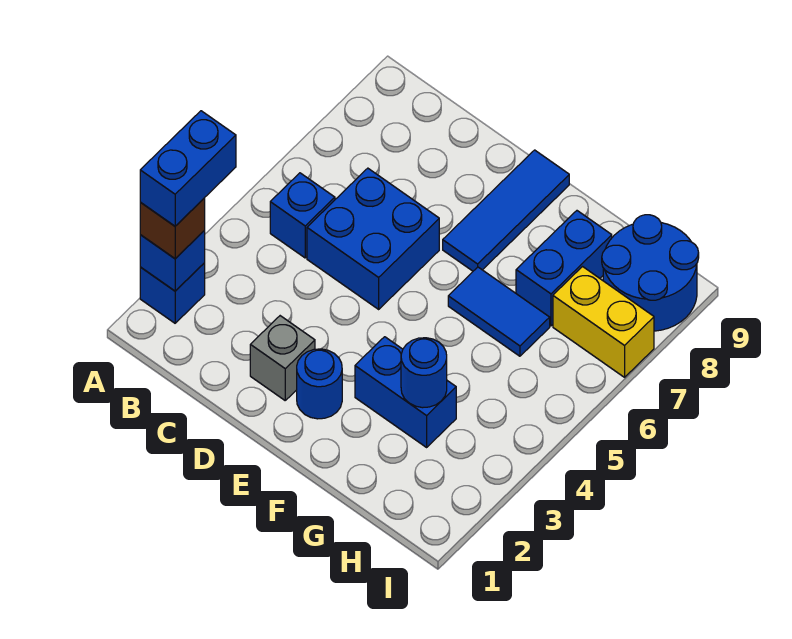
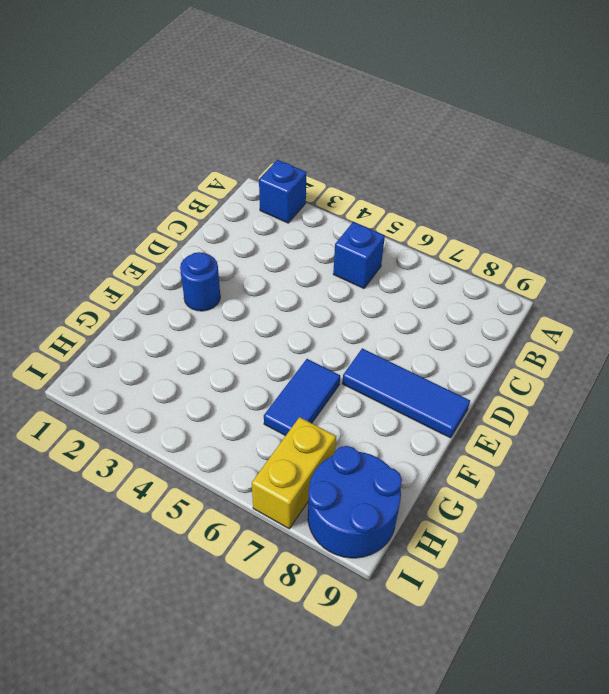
none -> blue brick C5:D6 level 1
none -> grey brick D2 level 1
none -> blue brick F3:G3 level 1

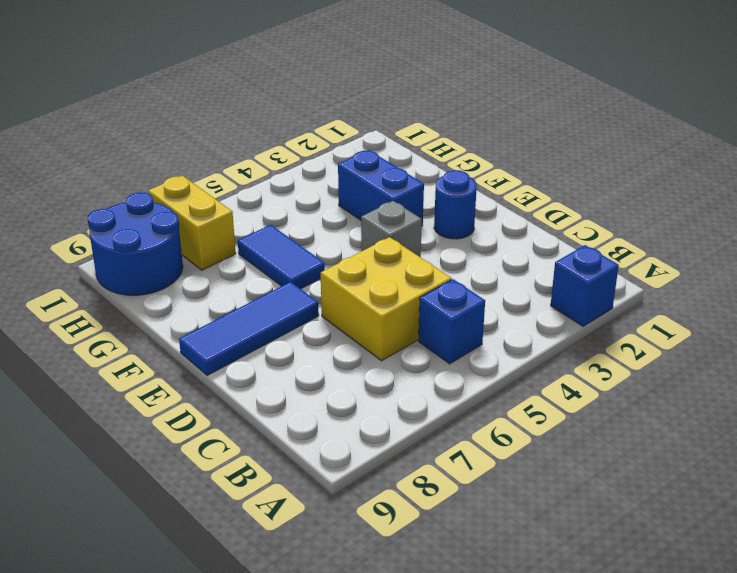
yellow brick C5:D6 level 1 -> blue brick C5:D6 level 1
grey brick E4 level 1 -> grey brick D2 level 1
none -> blue brick G7:G8 level 1
none -> blue brick A2 level 2
none -> blue round brick G3 level 2

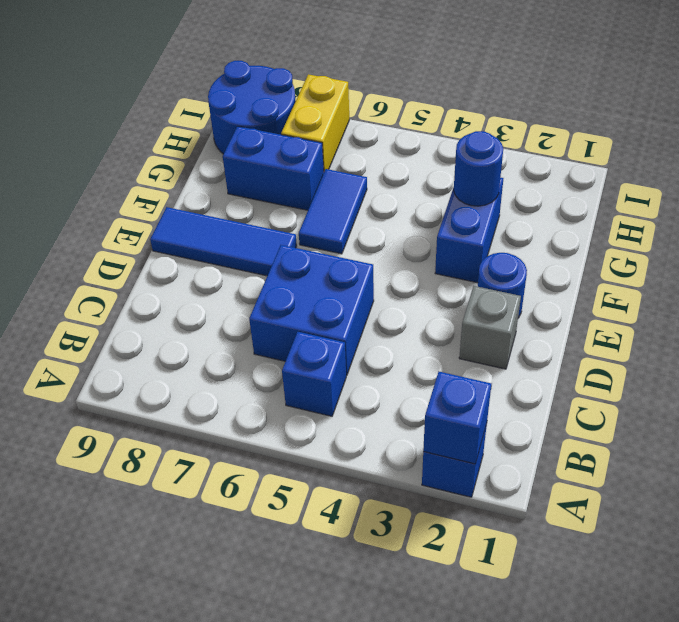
none -> brown brick A2 level 3
none -> blue brick A2:A3 level 4

